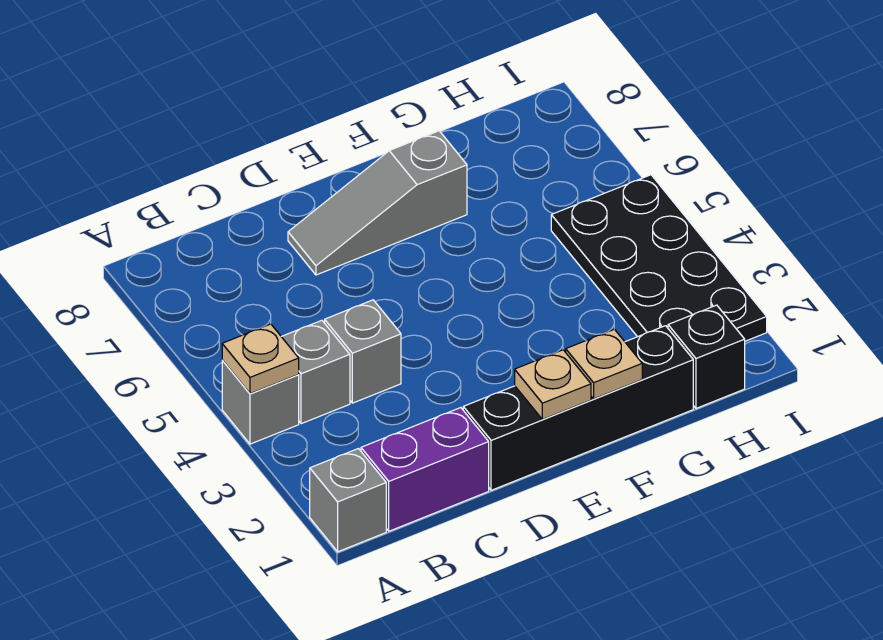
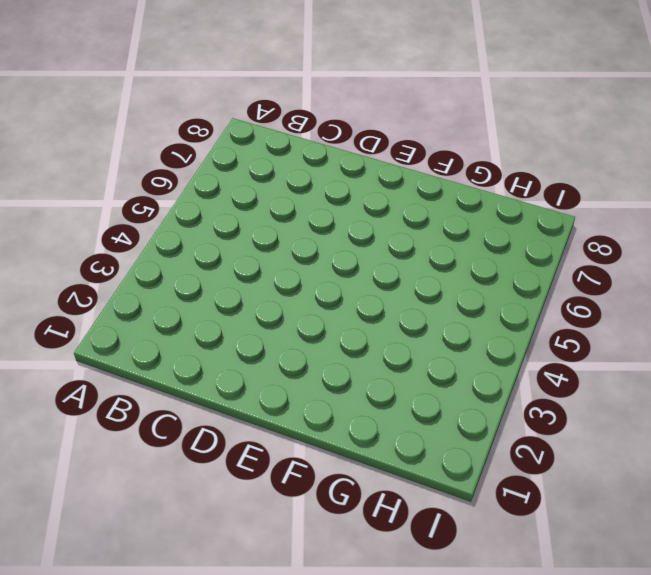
none -> grey brick A1 level 1
none -> grey brick A4 level 1
none -> purple brick B1:C1 level 1

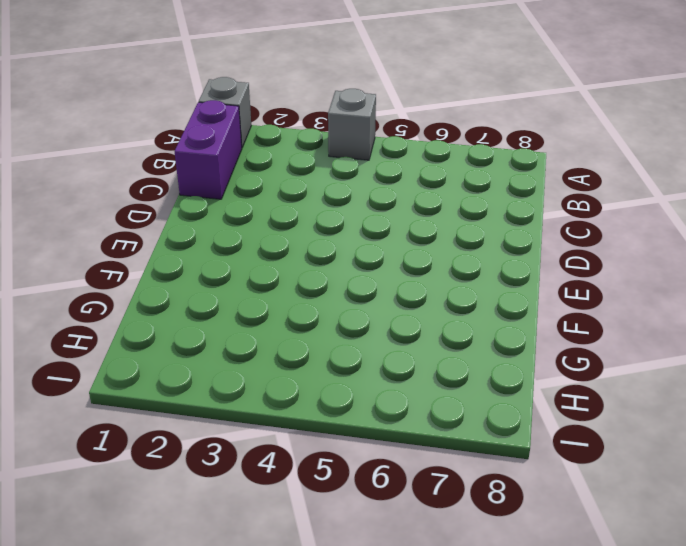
none -> grey brick B4 level 1
none -> grey brick C4 level 1
none -> black brick D1:G1 level 1

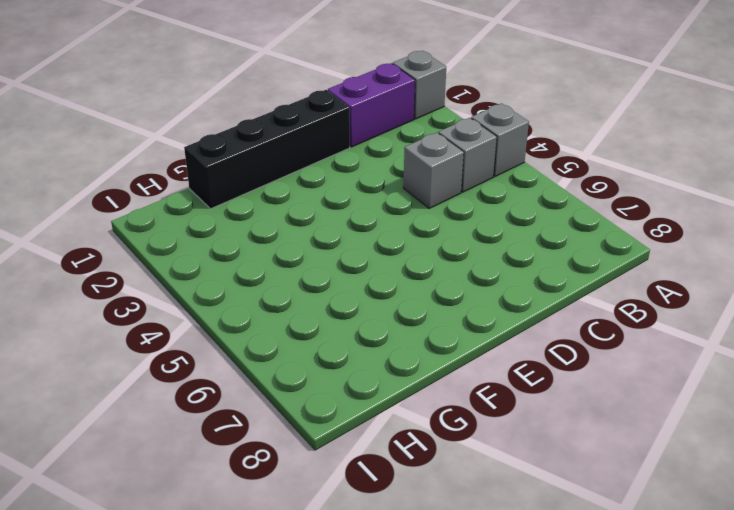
none -> grey slope D7:F7 level 1 top F
none -> black brick H1 level 1
none -> black plate H2:I5 level 1

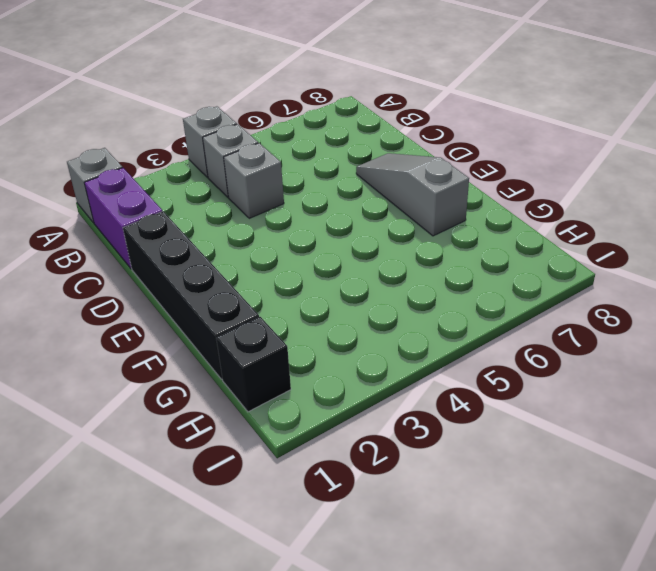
none -> black plate H2:I5 level 1
none -> tan plate A4 level 2
none -> tan plate E1 level 2

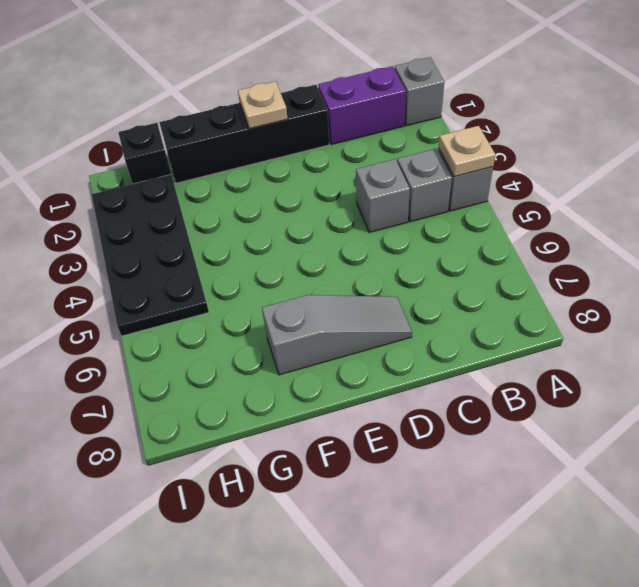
none -> tan plate F1 level 2

